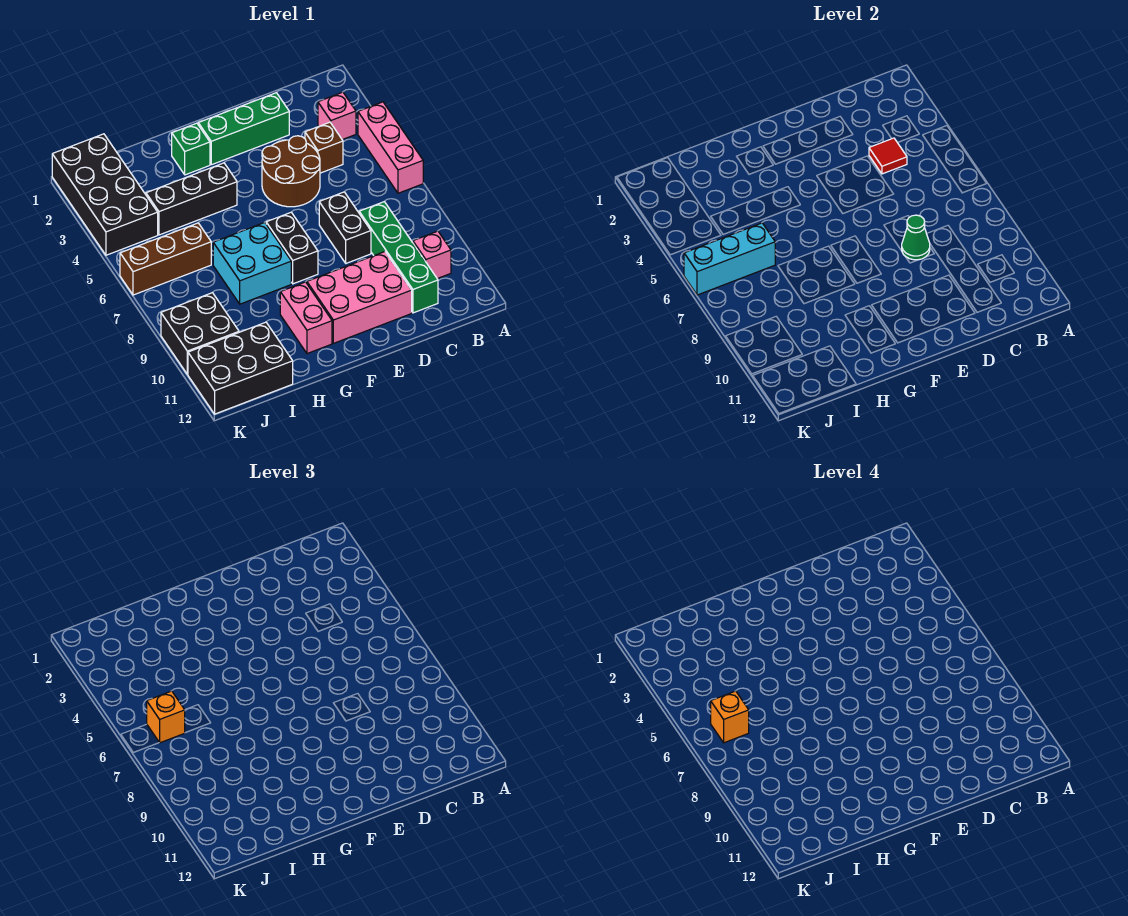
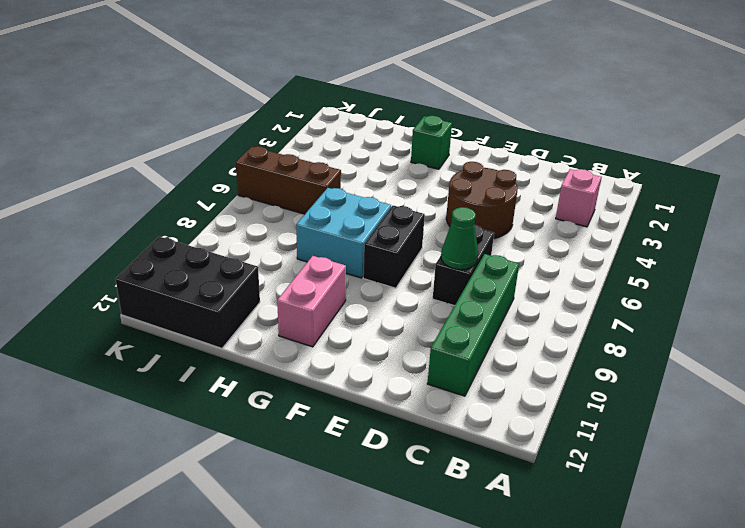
none -> pink brick A4:A6 level 1
none -> pink brick B10 level 1
none -> brown brick C4 level 1

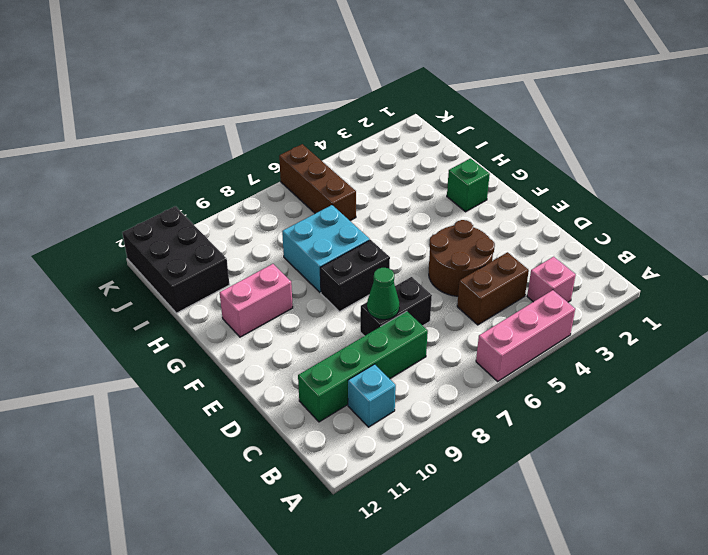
cyan brick B10 level 1 -> pink brick B10 level 1
brown brick C4:C5 level 1 -> brown brick C4 level 1
none -> green brick D2:F2 level 1
none -> pink brick D10:F11 level 1
none -> black brick G4:I4 level 1

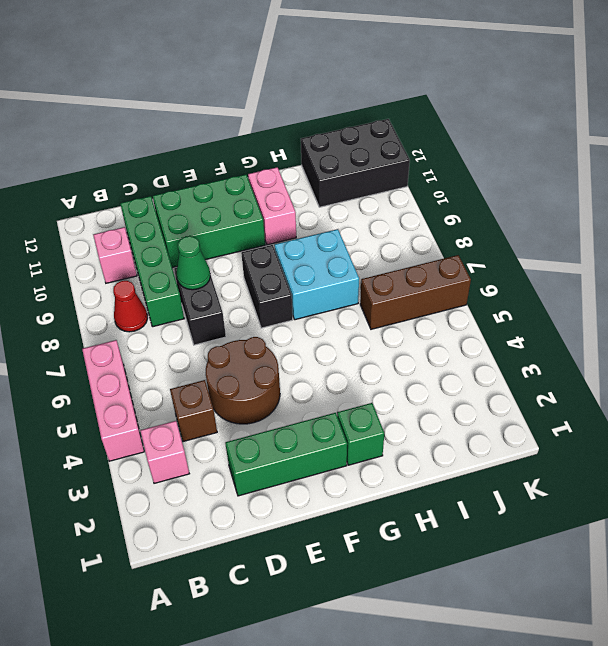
red cone B8 level 1 -> none
green brick D10:F11 level 1 -> pink brick D10:F11 level 1
none -> black brick G4:I4 level 1
none -> black brick J1:K4 level 1
none -> black brick J9:K10 level 1

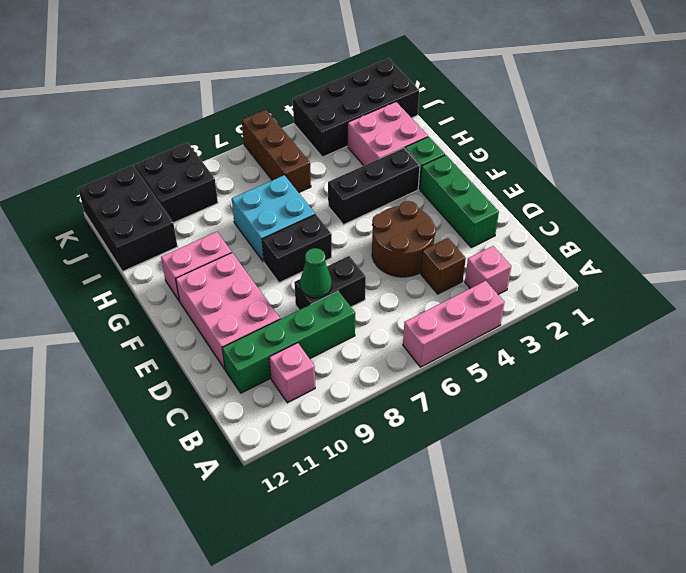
black brick G3:G5 level 1 -> black brick G4:I4 level 1
pink brick H2:I3 level 1 -> none
none -> red tile C4 level 2
none -> cyan brick I6:K6 level 2
none -> orange brick J6 level 3

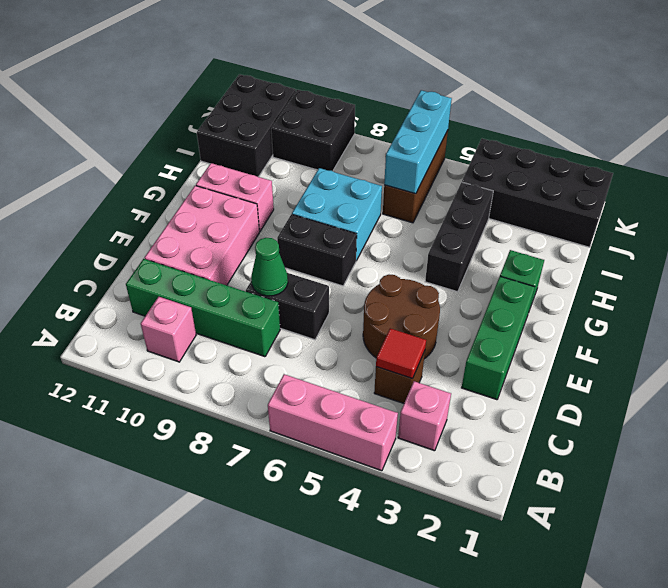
none -> orange brick J6 level 3
none -> orange brick J6 level 4

